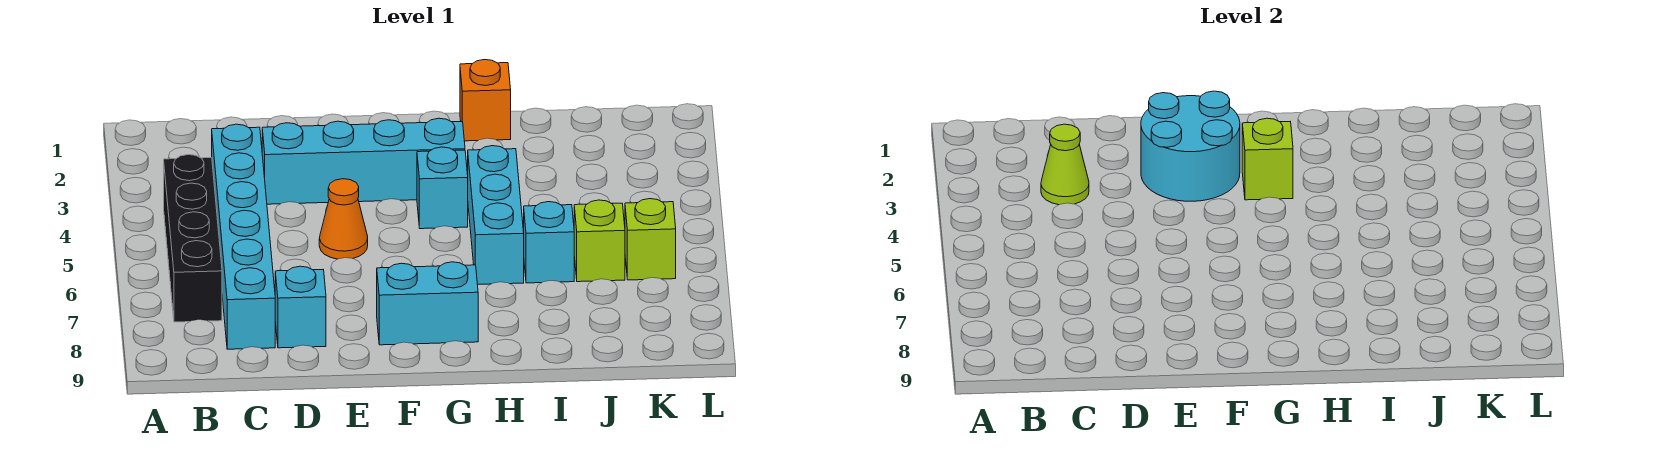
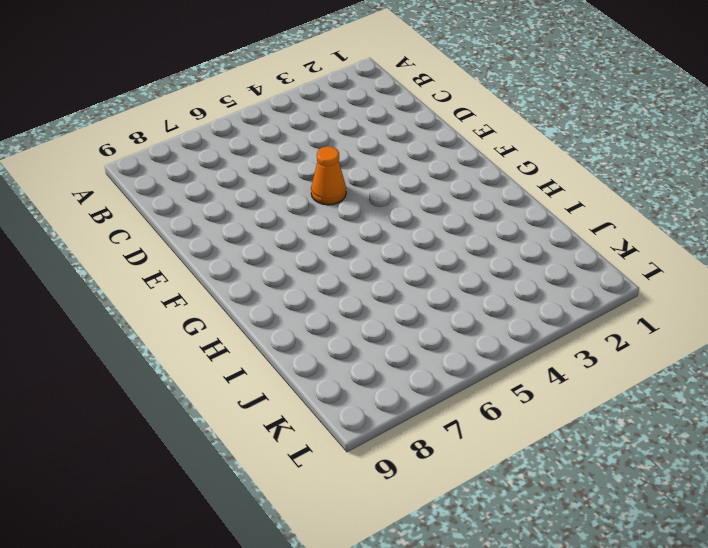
none -> black brick B4:B7 level 1
none -> cyan brick C3:C8 level 1
none -> cyan brick D3:G3 level 1

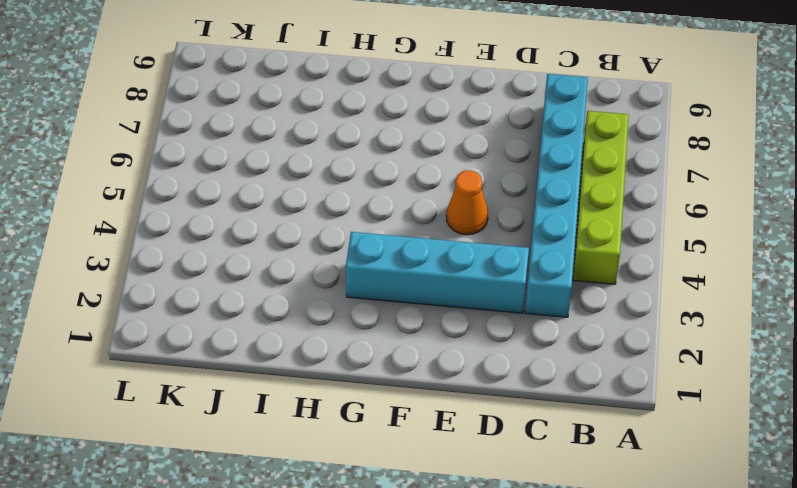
lime brick B4:B7 level 1 -> black brick B4:B7 level 1
none -> cyan brick D8 level 1
none -> cyan brick F8:G8 level 1
none -> cyan brick G4 level 1

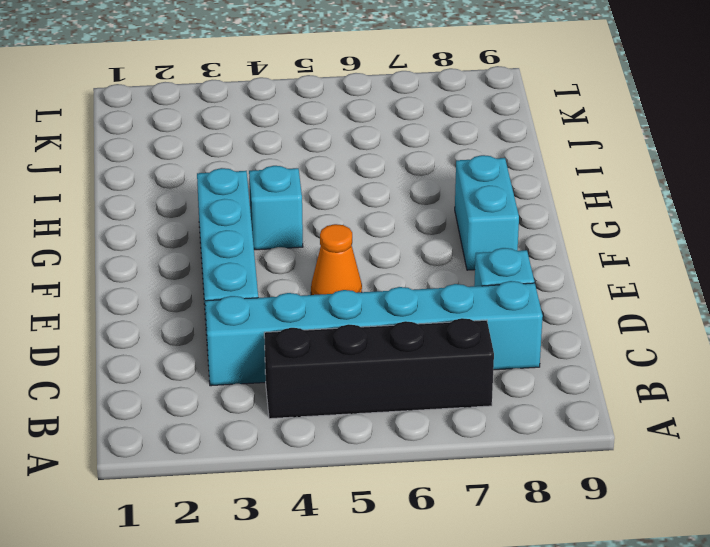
none -> orange brick H1 level 1
none -> cyan brick H4:H6 level 1
none -> cyan brick I6 level 1

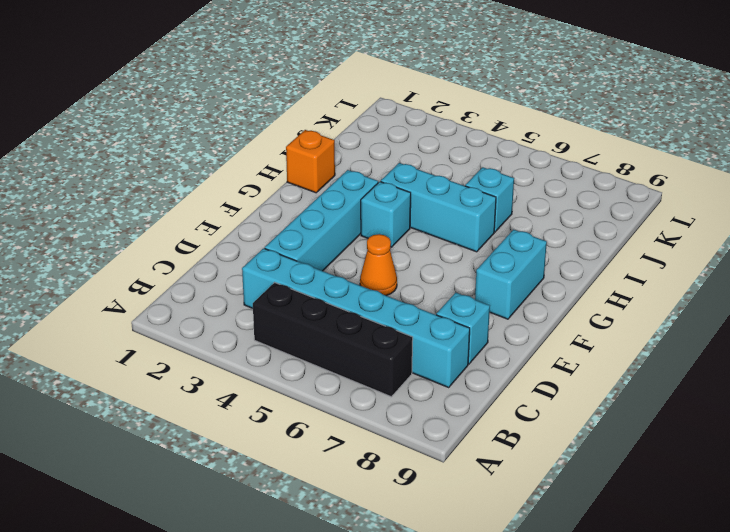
none -> lime brick J6 level 1
none -> lime brick K6 level 1
none -> lime cone C3 level 2

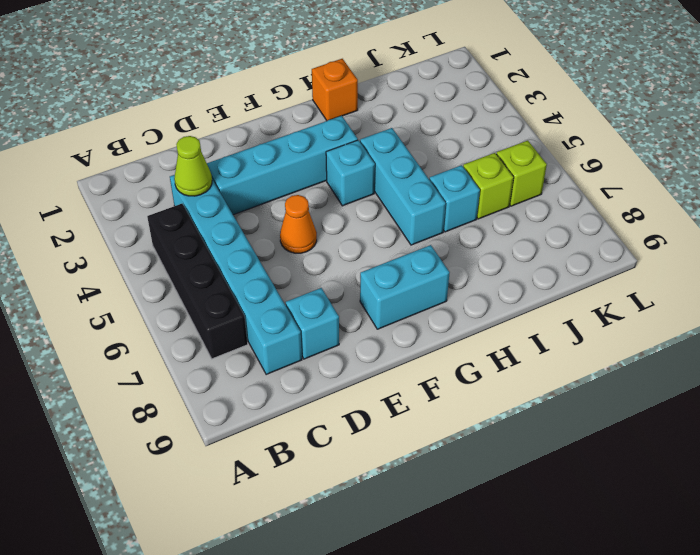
none -> cyan round brick E2:F3 level 2
none -> lime brick G3 level 2

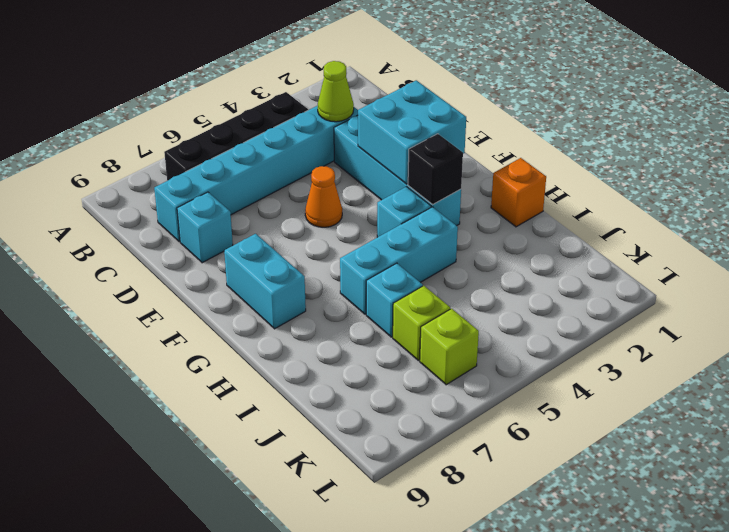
cyan brick E2:F3 level 2 -> cyan round brick E2:F3 level 2
black brick G3 level 2 -> lime brick G3 level 2

